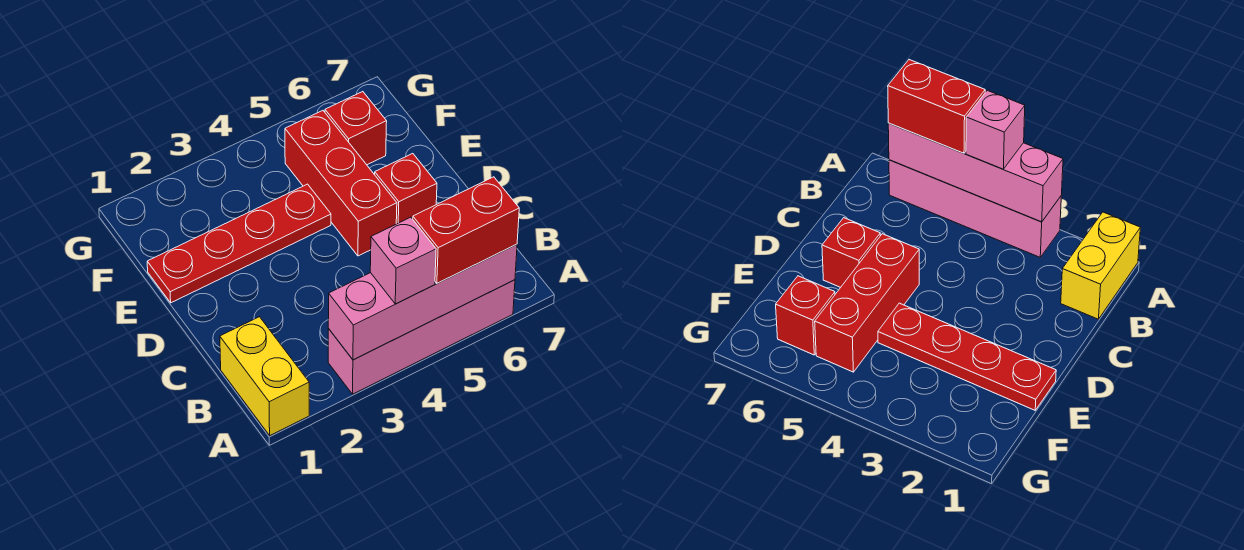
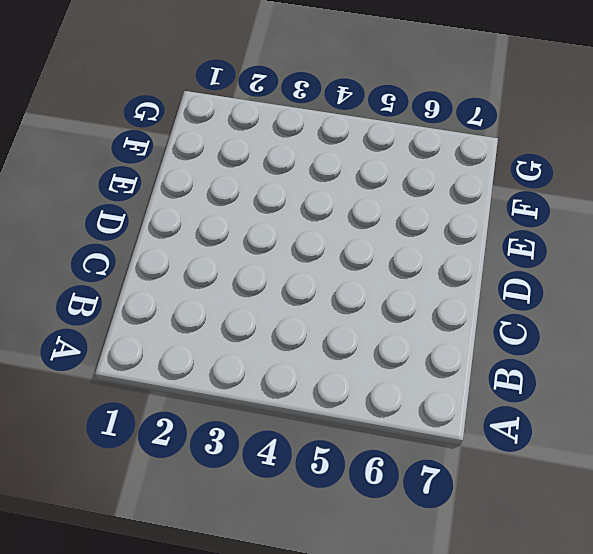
none -> yellow brick A1:B1 level 1
none -> pink brick A3:A6 level 1

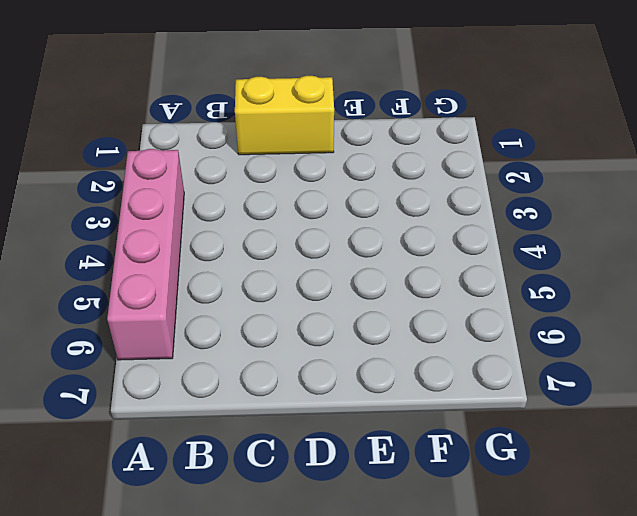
yellow brick C1:D1 level 1 -> yellow brick A1:B1 level 1
none -> red brick D5:F5 level 1
none -> red brick D6 level 1

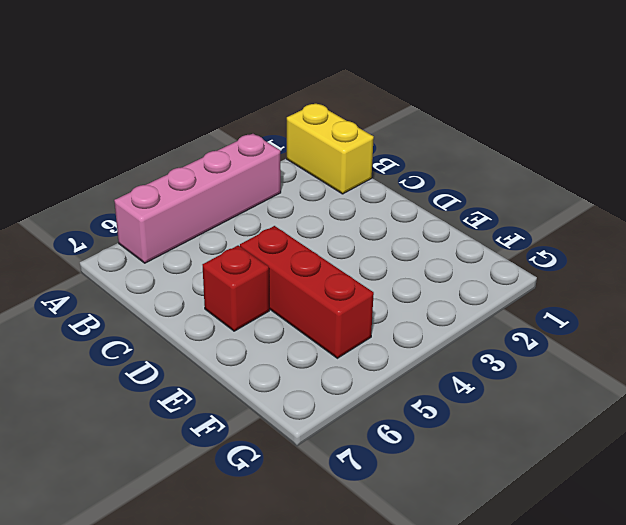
none -> red plate E1:E4 level 1
none -> red brick F6 level 1

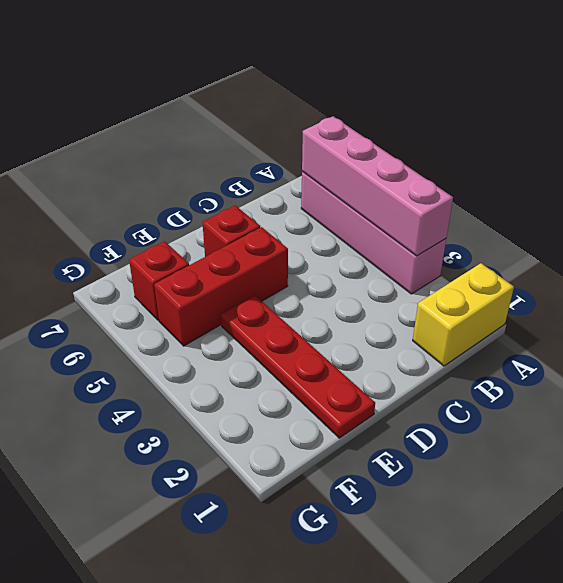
none -> pink brick A4 level 3
none -> red brick A5:A6 level 3

